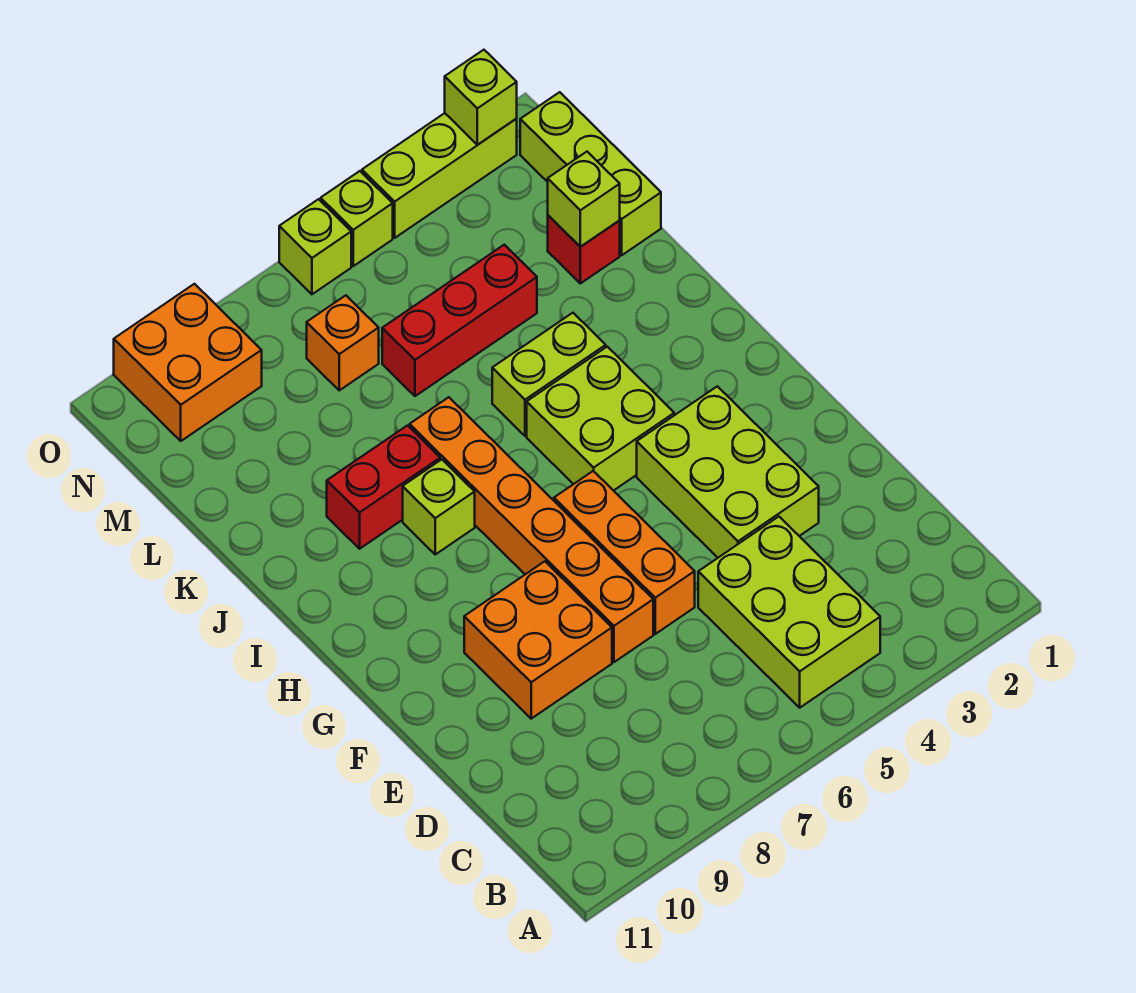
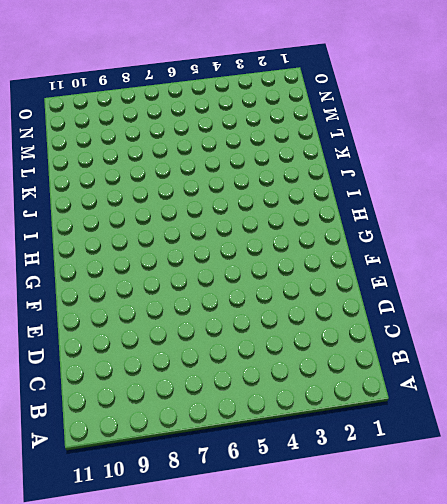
none -> lime brick B4:D5 level 1
none -> lime brick E3:G4 level 1
none -> orange brick E6:G6 level 1

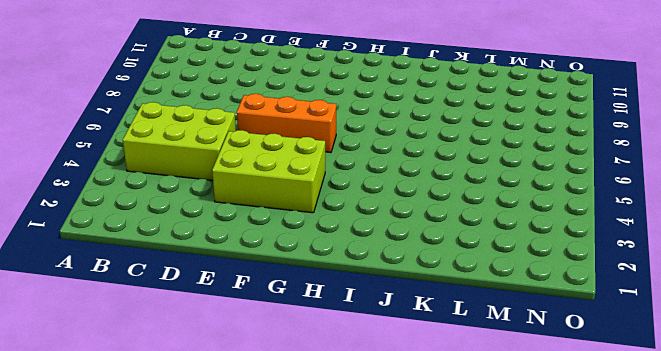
none -> orange brick E7:J7 level 1
none -> orange brick E8:F9 level 1
none -> lime brick H4:I5 level 1

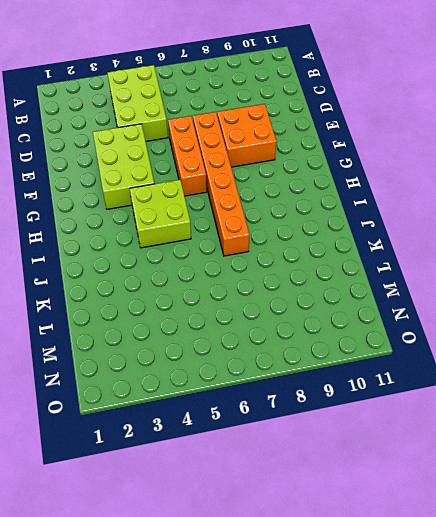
none -> lime brick I8 level 1
none -> lime brick J4:J5 level 1
none -> red brick J8:J9 level 1

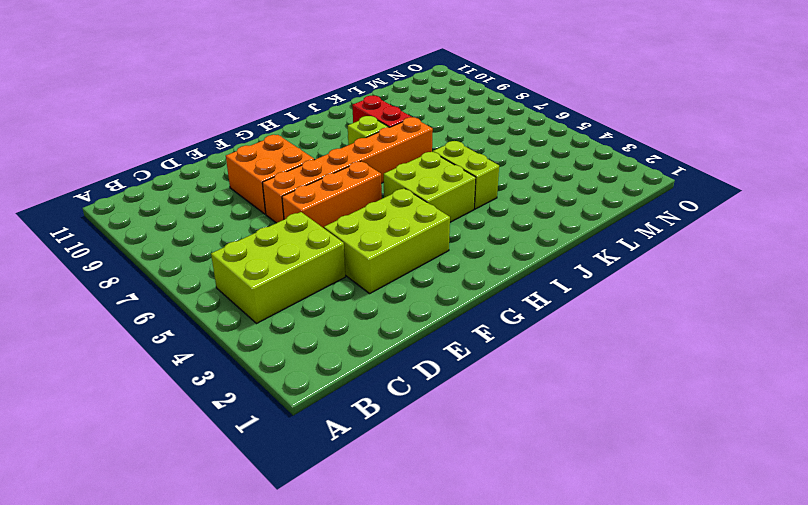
none -> lime brick L1:N1 level 1
none -> red brick L2 level 1
none -> red brick L4:L6 level 1

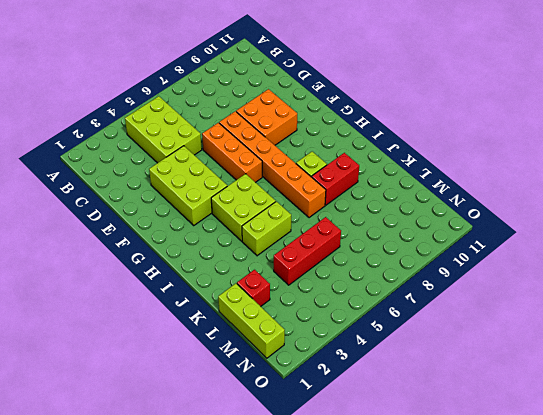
none -> orange brick M7 level 1
none -> orange brick N9:O10 level 1
none -> lime brick O2:O4 level 1

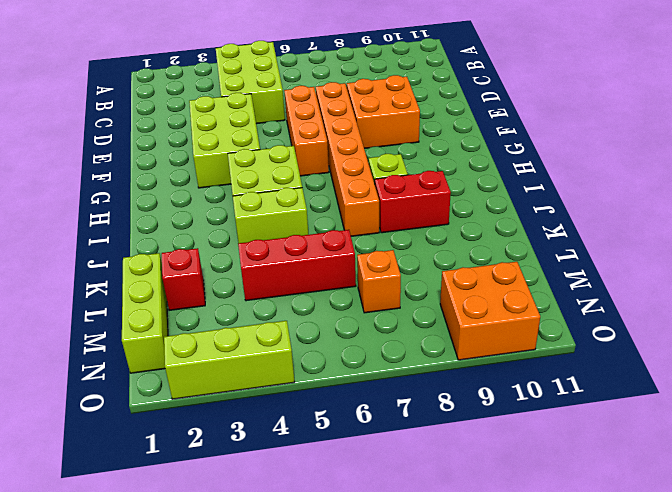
none -> lime brick O5 level 1
none -> lime brick O6 level 1
none -> lime brick L2 level 2

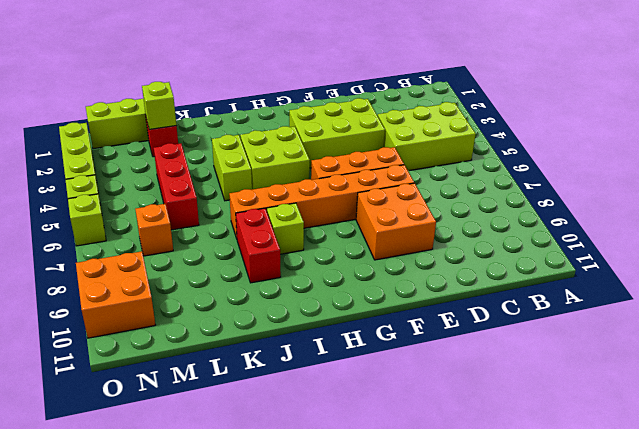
none -> lime brick O2 level 2

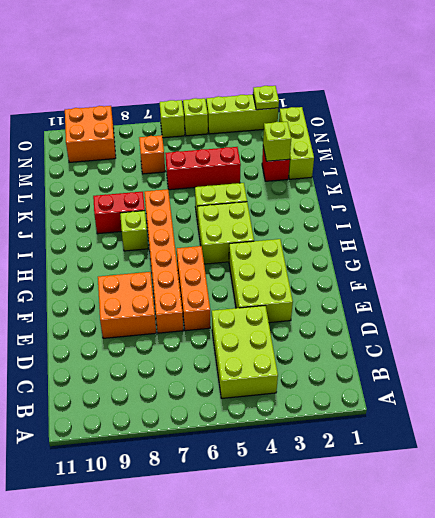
lime plate O2 level 2 -> lime brick O2 level 2

